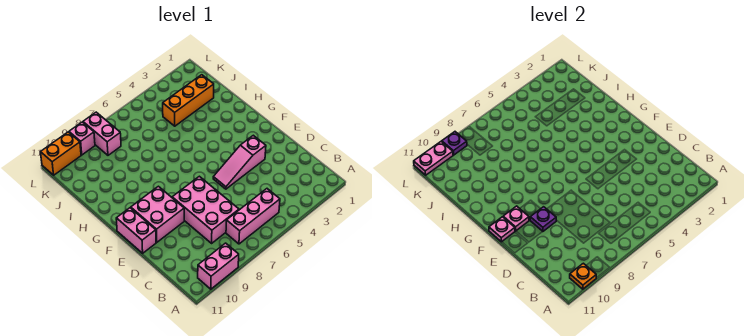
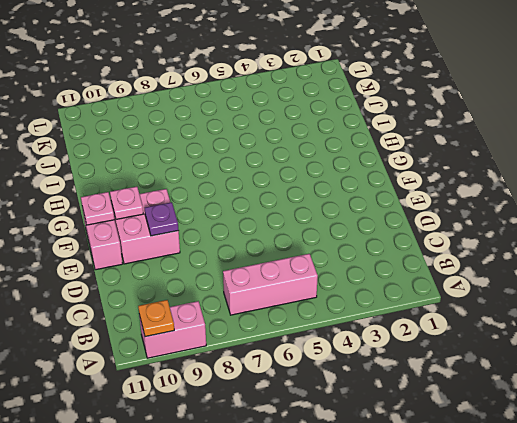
none -> pink brick C7:E8 level 1
none -> pink slope E3:E5 level 1 top 3
none -> orange brick J2:J4 level 1

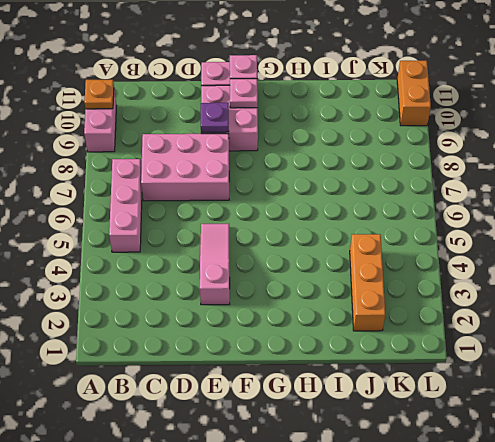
none -> pink brick K8:L8 level 1
none -> pink brick L9 level 1
none -> purple plate L9 level 2

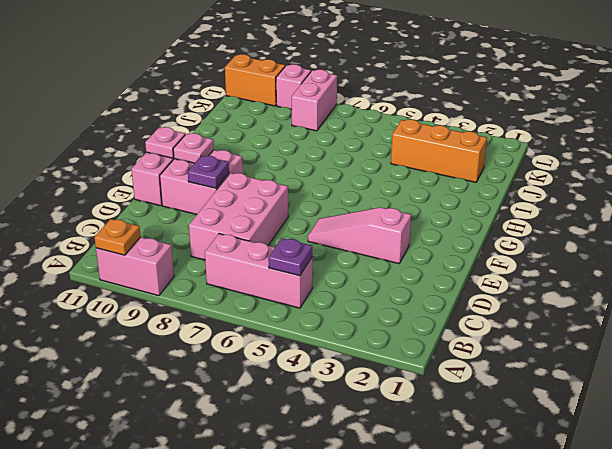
purple plate B5 level 2 -> purple plate L9 level 2
none -> pink plate L10:L11 level 2

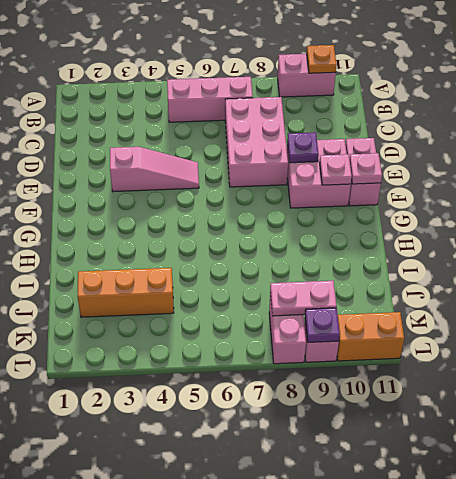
pink plate K8:K9 level 2 -> pink plate L10:L11 level 2

